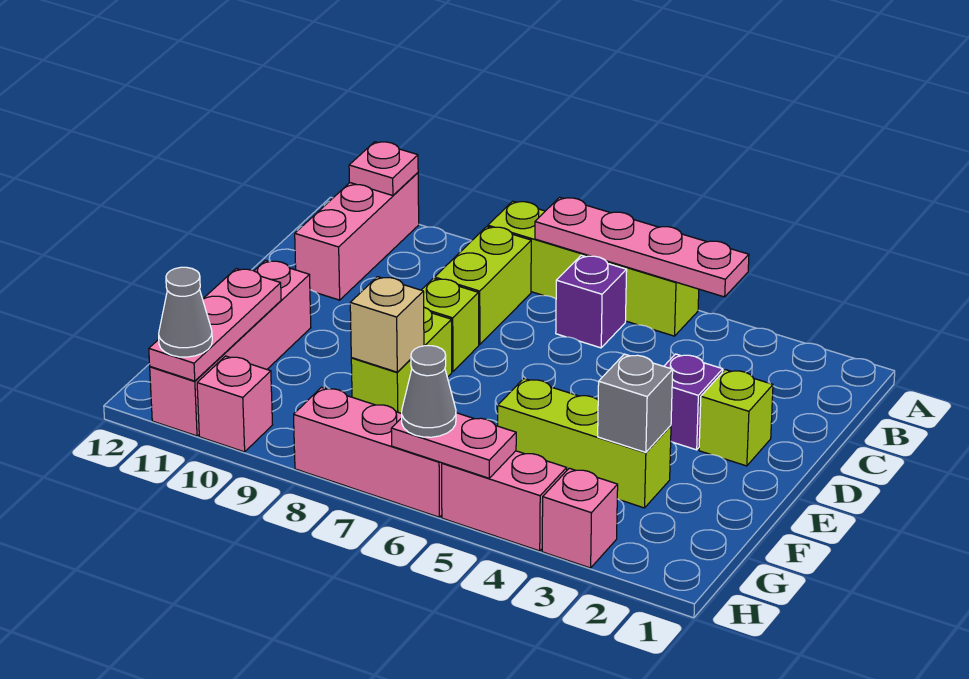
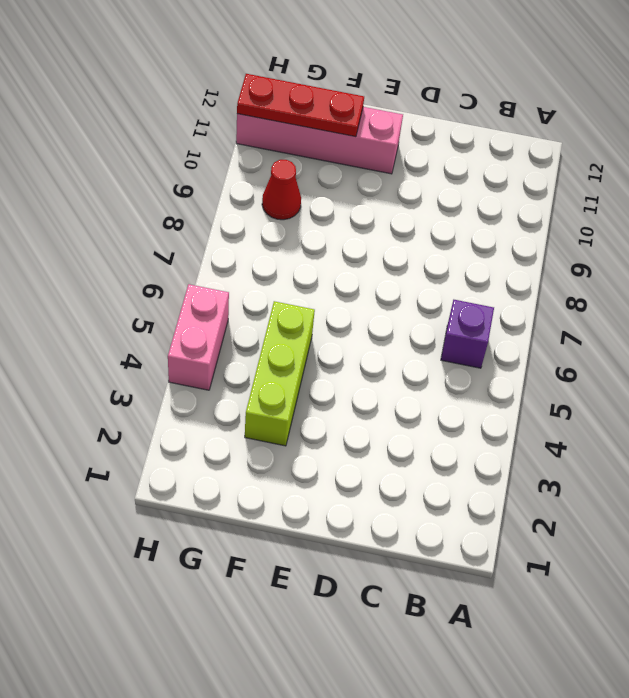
red plate F11:H11 level 2 -> pink plate F11:H11 level 2
red cone G9 level 1 -> none
none -> lime brick A5:A8 level 1
none -> pink brick A11:C11 level 1
none -> lime brick B8:C8 level 1

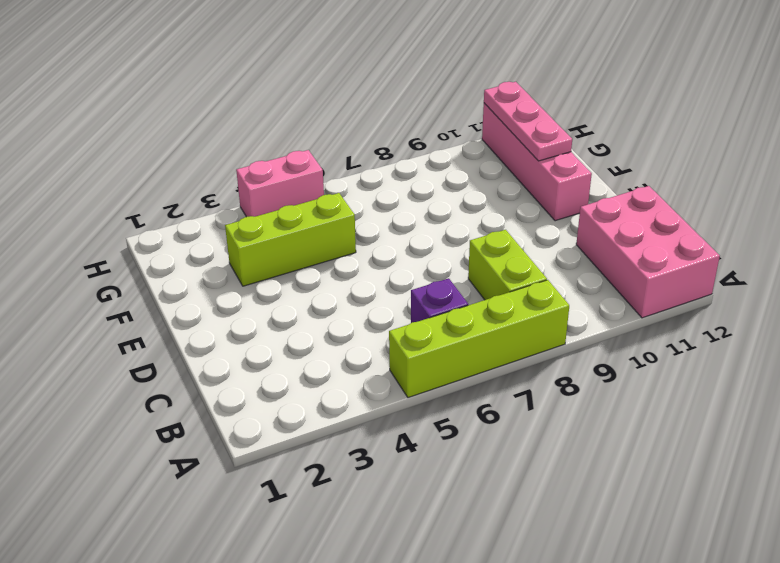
pink brick A11:C12 level 1 -> pink brick A11:C11 level 1
none -> lime brick D2 level 1
none -> purple brick D3 level 1
none -> lime brick D8 level 1

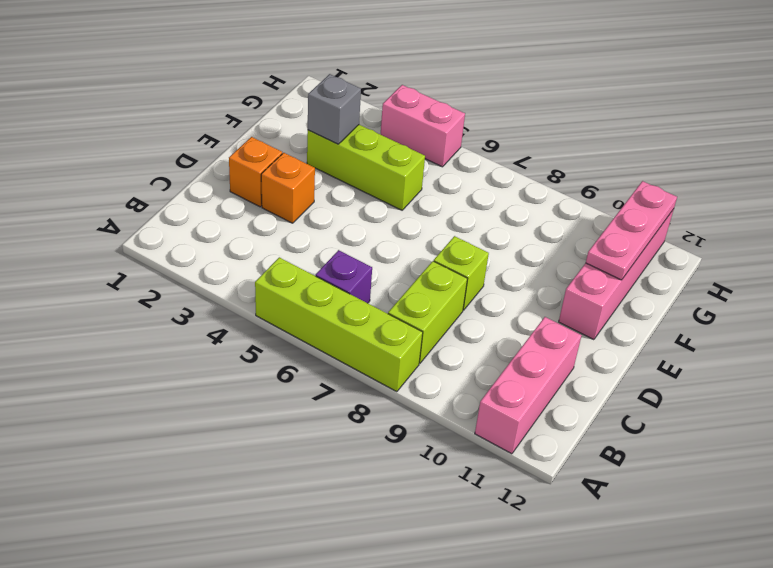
orange brick D2 level 1 -> lime brick D2 level 1
orange brick D3 level 1 -> purple brick D3 level 1
none -> lime brick E8:F8 level 1
none -> pink brick H3 level 1
none -> pink brick H6:H8 level 1

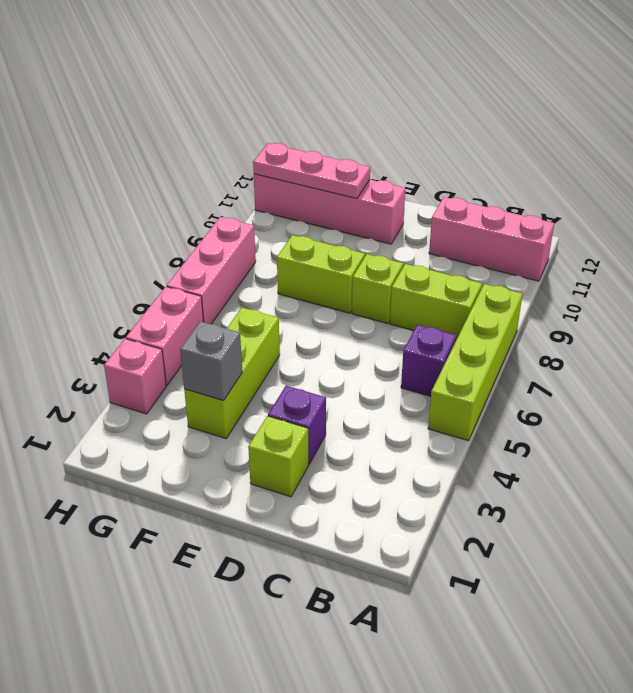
none -> pink brick H10 level 1
none -> pink plate A4:A7 level 2
none -> pink plate A11 level 2

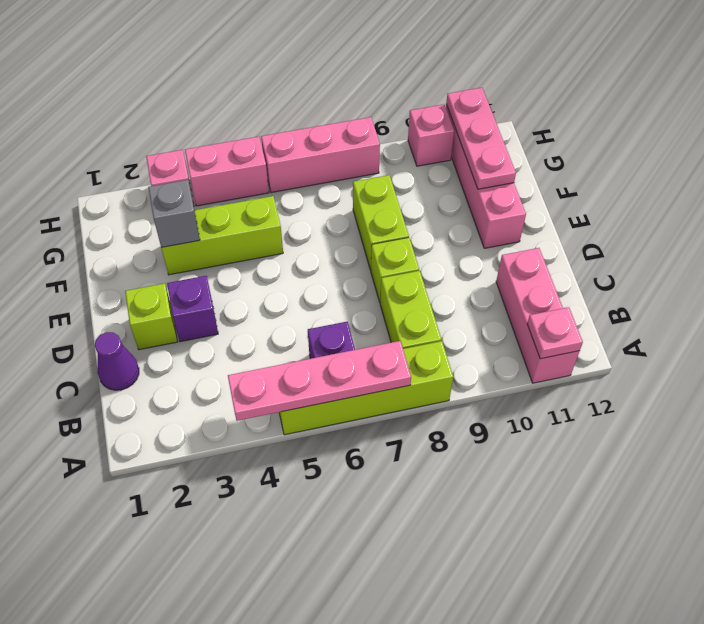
purple cone C1 level 1 -> none
none -> tan brick F8 level 2
none -> pink plate H5:H6 level 2
none -> grey cone H6 level 3

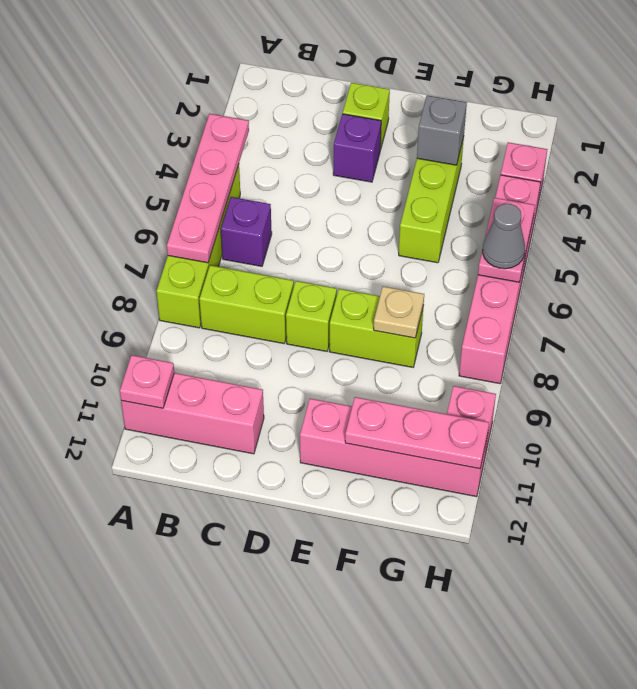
tan plate F8 level 2 -> tan brick F8 level 2
none -> grey cone H11 level 3

